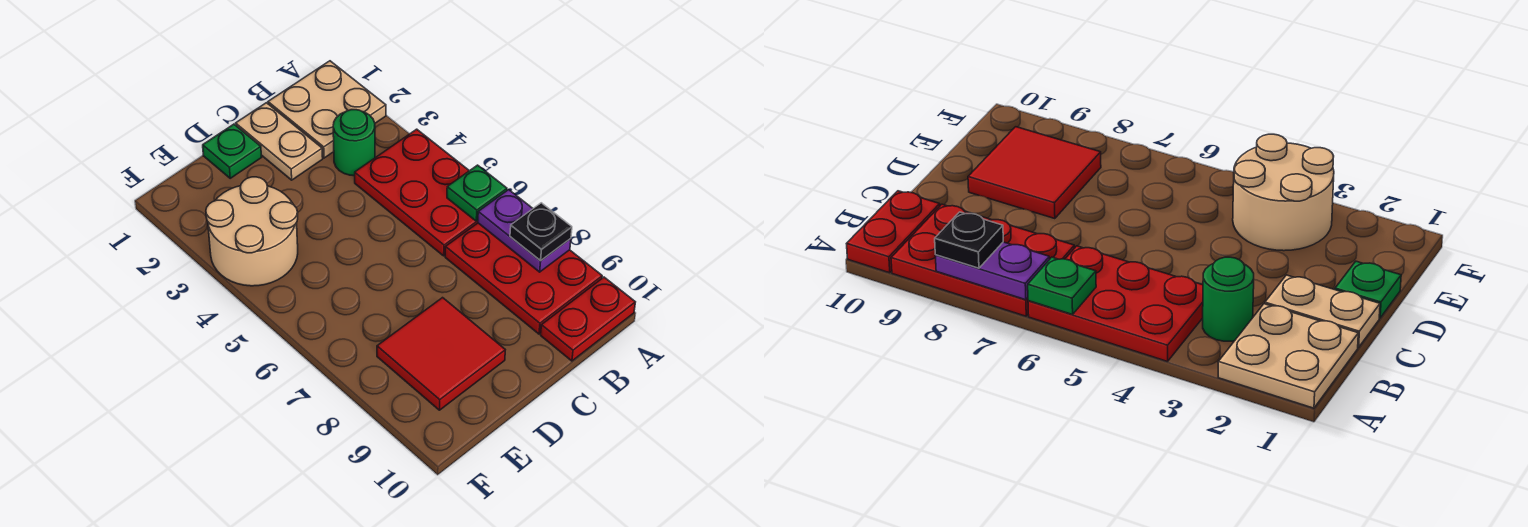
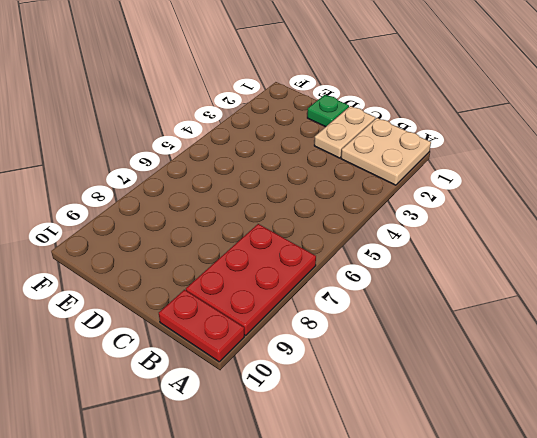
none -> red plate A4:B6 level 1
none -> green round brick B3 level 1
none -> red tile D8:E9 level 1

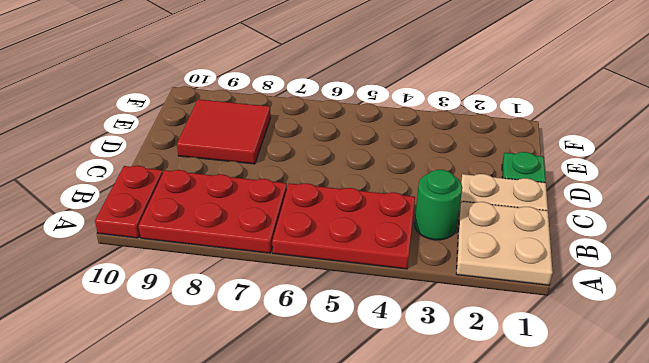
none -> tan round brick E3:F4 level 1
none -> green plate A6 level 2
none -> purple plate A7:A8 level 2

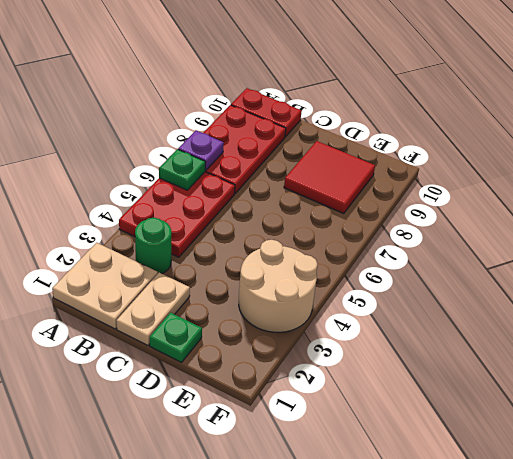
purple plate A7 level 2 -> purple plate A7:A8 level 2
none -> black plate A8 level 3

